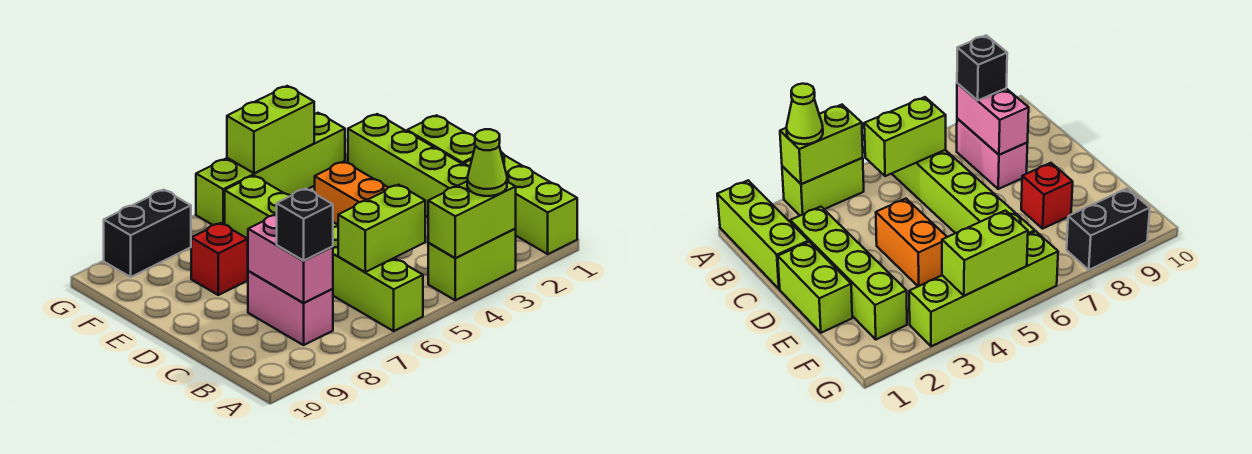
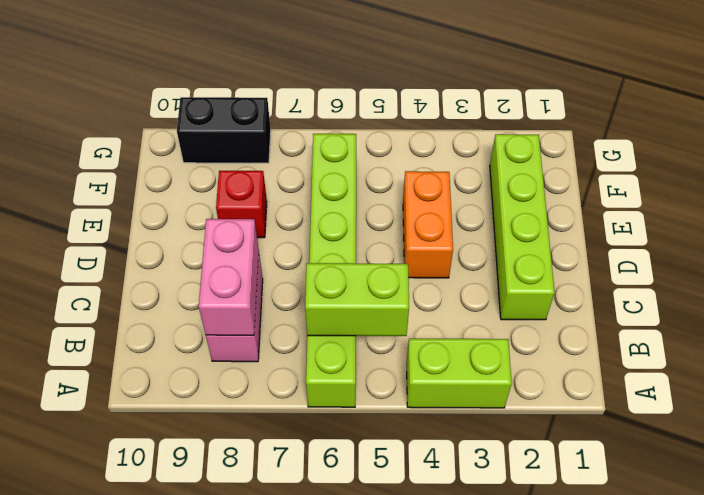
none -> lime brick A1:C1 level 1
none -> lime brick D1:E1 level 1
none -> lime brick G3:G6 level 1

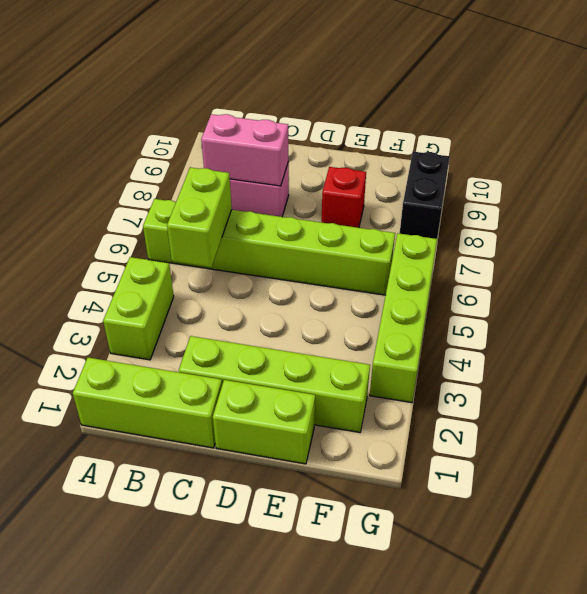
none -> orange brick D4:E4 level 1
none -> lime brick A3:A4 level 2
none -> lime brick G4:G5 level 2

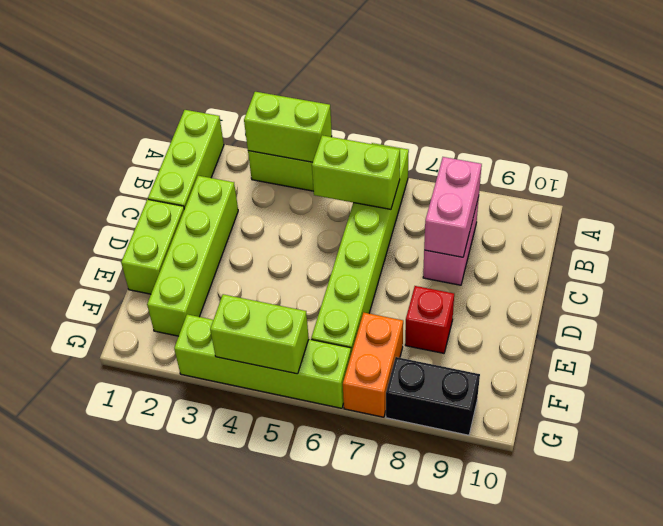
orange brick F7:G7 level 1 -> orange brick D4:E4 level 1
none -> lime cone A3 level 3
none -> black brick B8 level 3

